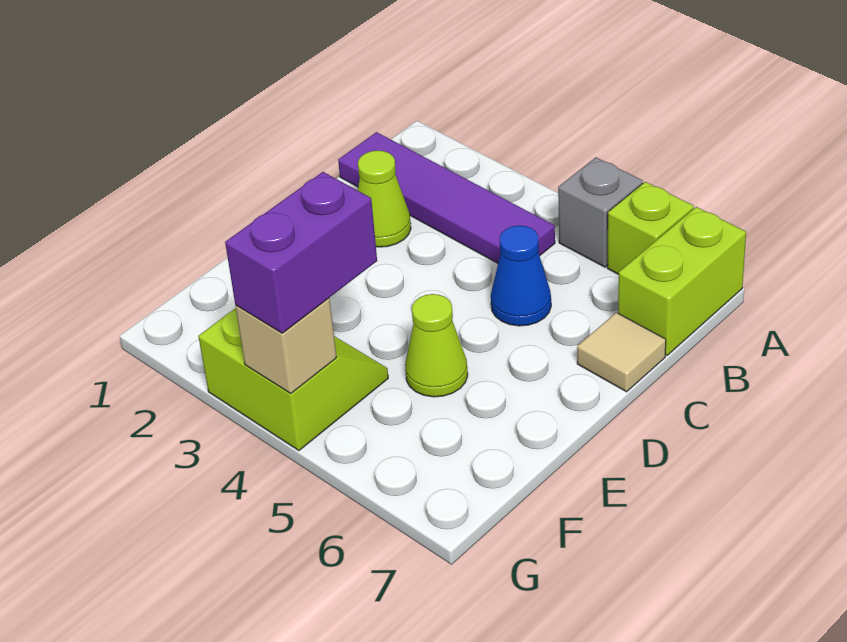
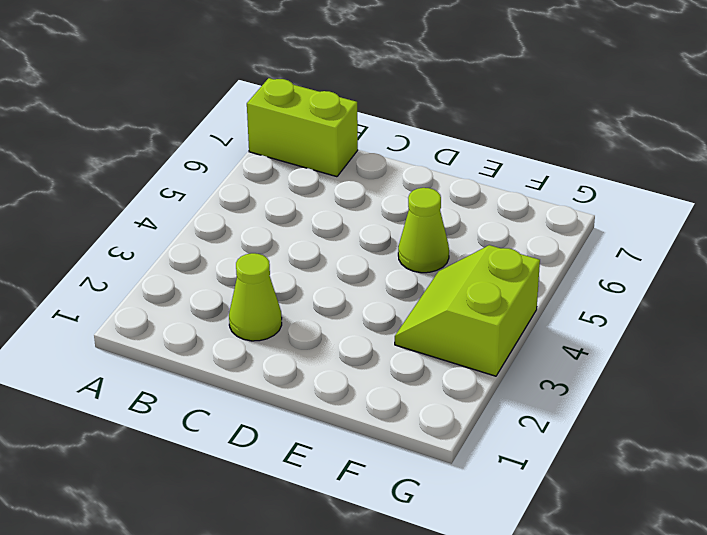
none -> grey brick A5 level 1
none -> lime brick A6 level 1

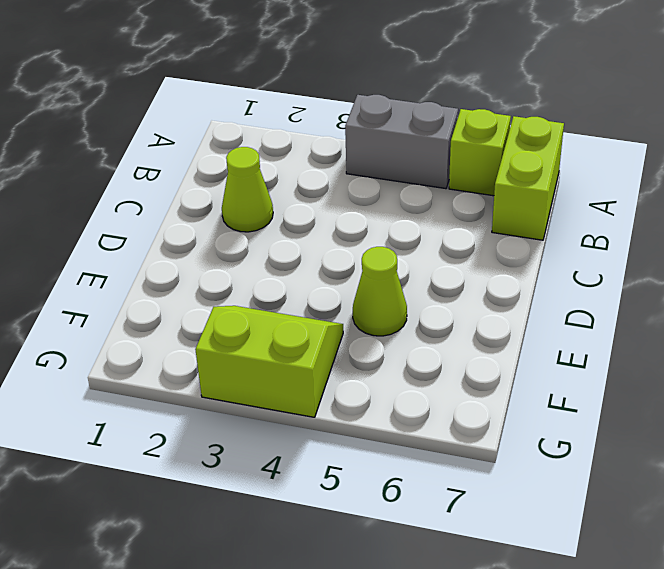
grey brick A4:A5 level 1 -> grey brick A5 level 1
none -> purple tile B1:B4 level 1
none -> blue cone C5 level 1

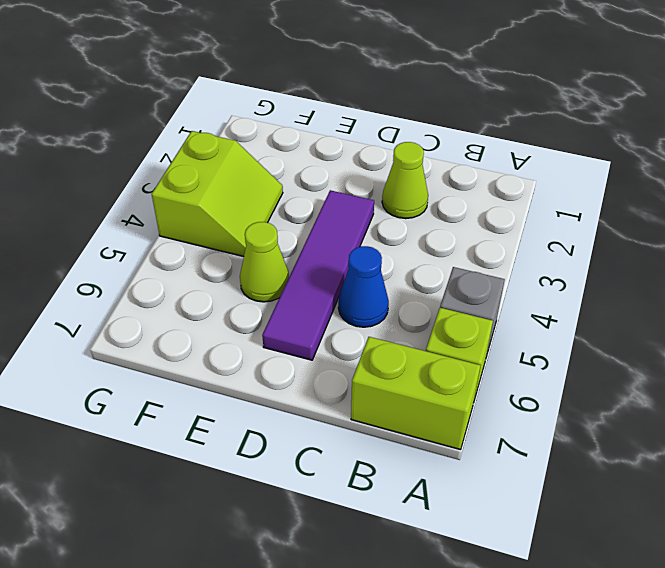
purple tile D3:D6 level 1 -> purple tile B1:B4 level 1
none -> tan tile C7 level 1
none -> tan brick G4 level 2

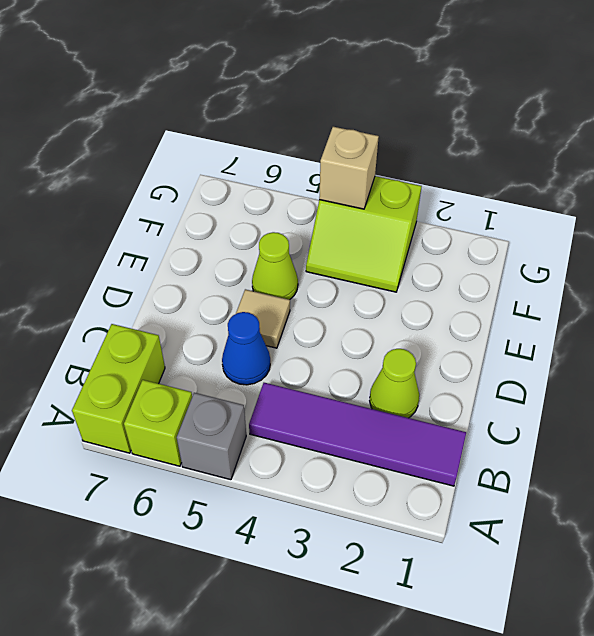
tan tile D5 level 1 -> tan tile C7 level 1
none -> purple brick F4:G4 level 3

